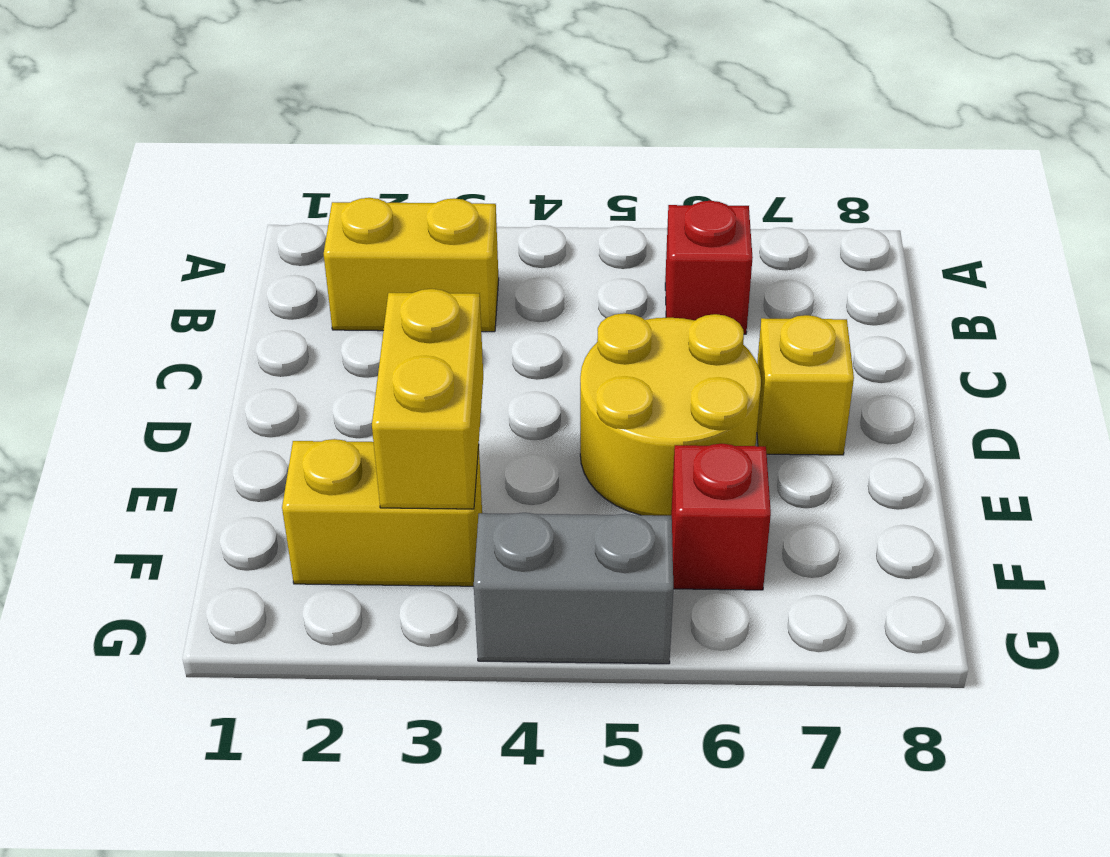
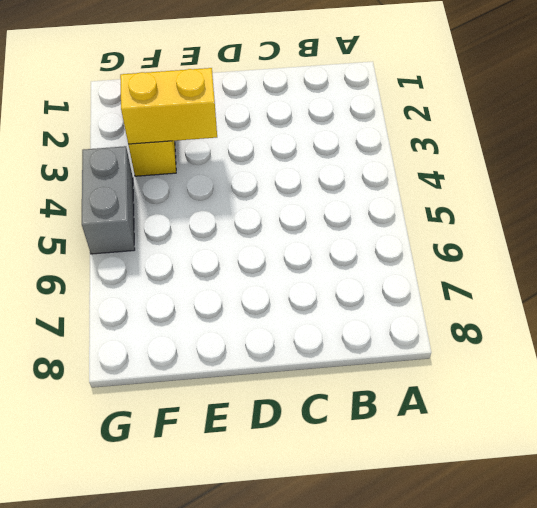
none -> yellow brick B2:B3 level 1
none -> red brick B6 level 1

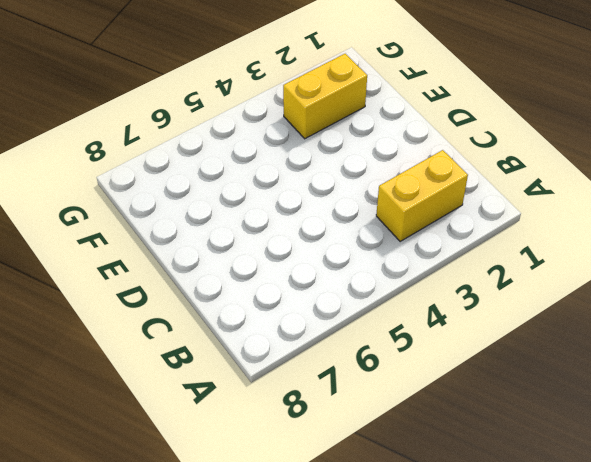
none -> red brick B6 level 1
none -> yellow round brick D5:E6 level 1

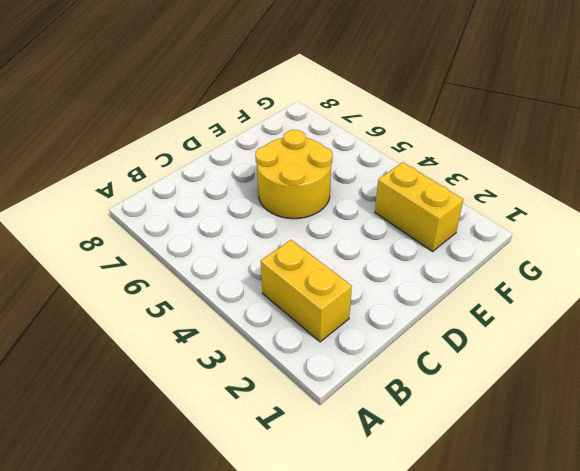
none -> red brick B6 level 1
none -> yellow brick D7 level 1

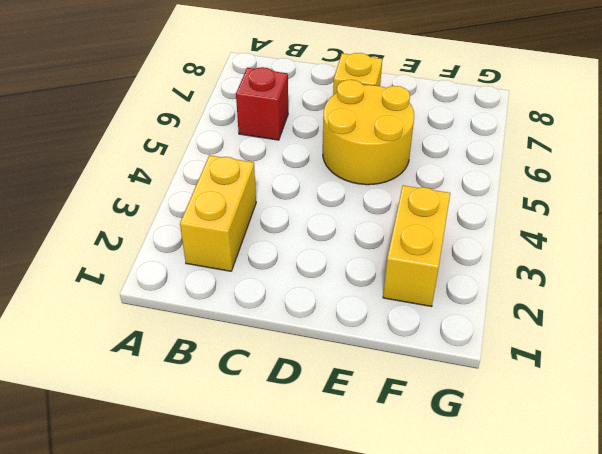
none -> red brick F6 level 1
none -> grey brick G4:G5 level 1

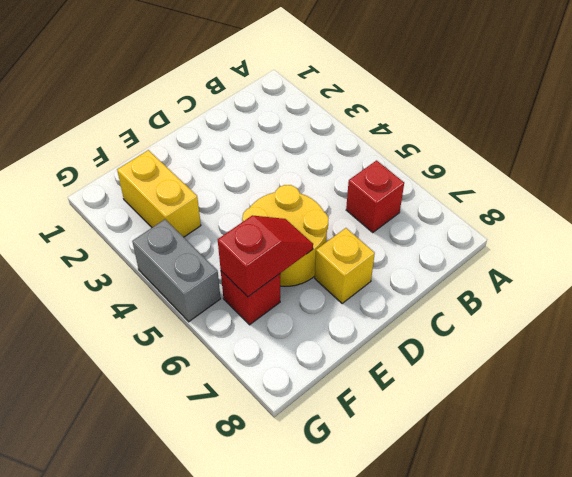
red slope E6:F6 level 2 top F -> none
none -> yellow brick B2:B3 level 1
none -> yellow brick E3:F3 level 2

